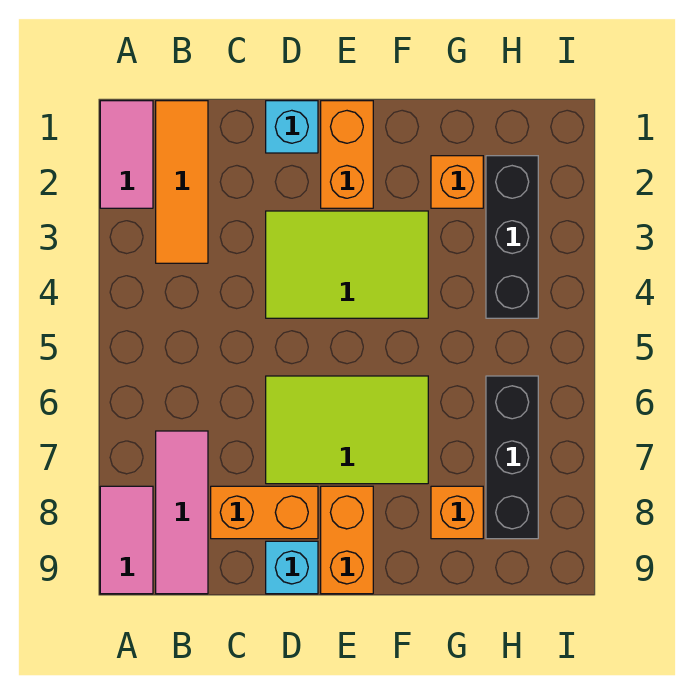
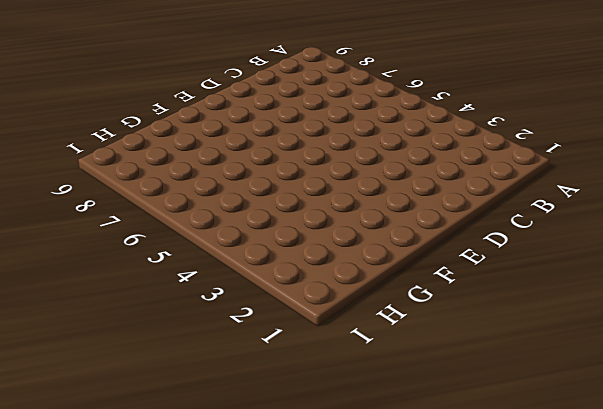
none -> pink tile A1:A2 level 1
none -> pink tile A8:A9 level 1
none -> orange tile B1:B3 level 1

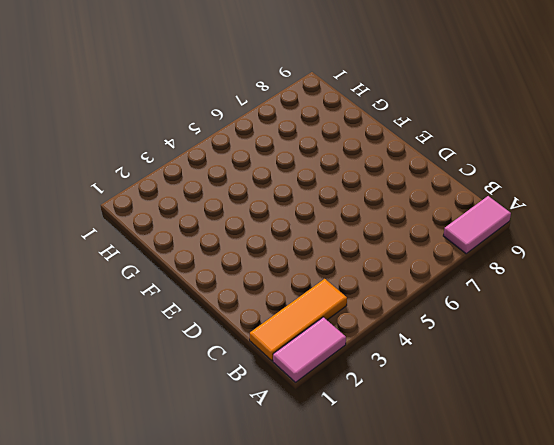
none -> pink tile B7:B9 level 1
none -> orange brick C8:D8 level 1
none -> cyan brick D1 level 1

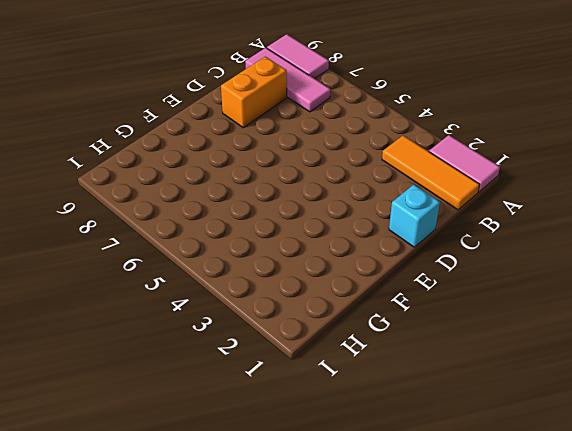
none -> lime tile D3:F4 level 1
none -> lime tile D6:F7 level 1
none -> cyan brick D9 level 1

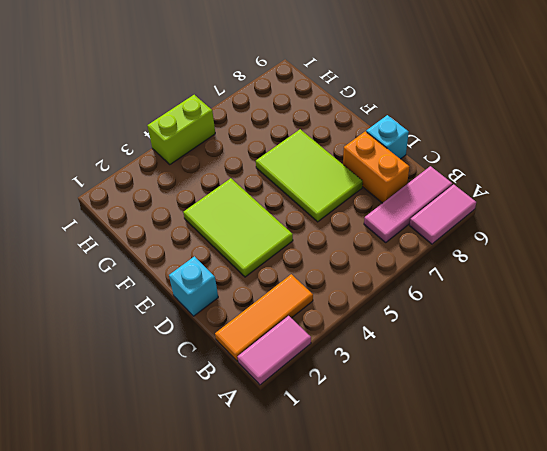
lime brick I4:I5 level 1 -> none
none -> orange brick E1:E2 level 1
none -> orange brick E8:E9 level 1
none -> orange brick G2 level 1

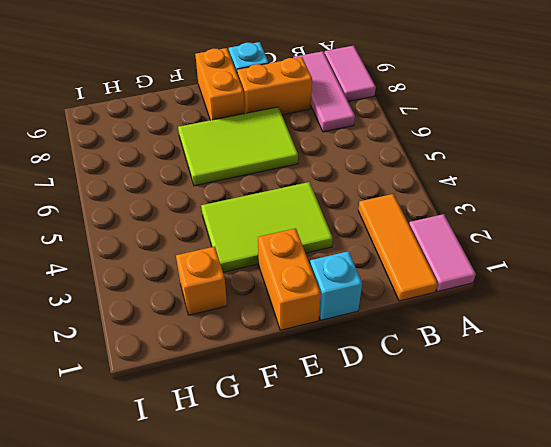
none -> orange brick G8 level 1
none -> black brick H2:H4 level 1
none -> black brick H6:H8 level 1

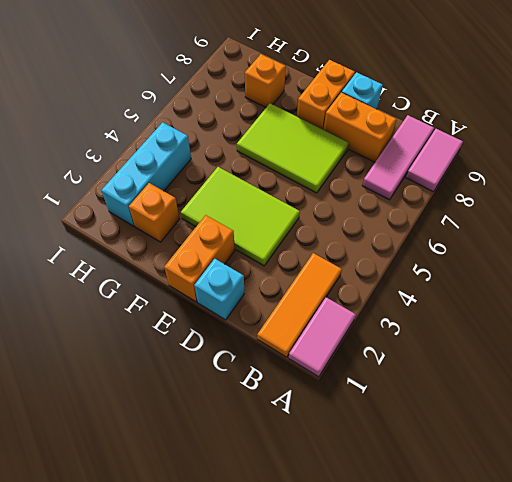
cyan brick H2:H4 level 1 -> black brick H2:H4 level 1
none -> black brick H6:H8 level 1

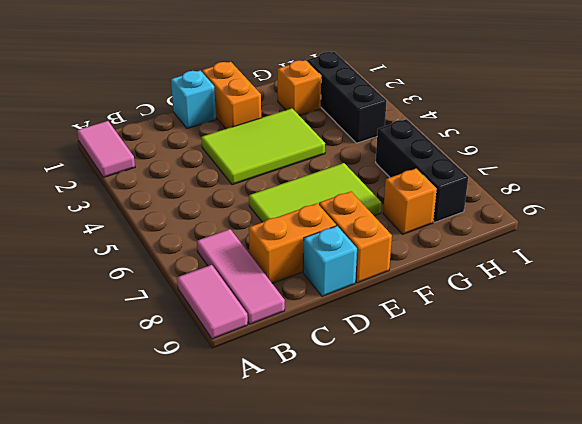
none -> orange tile B1:B3 level 1

